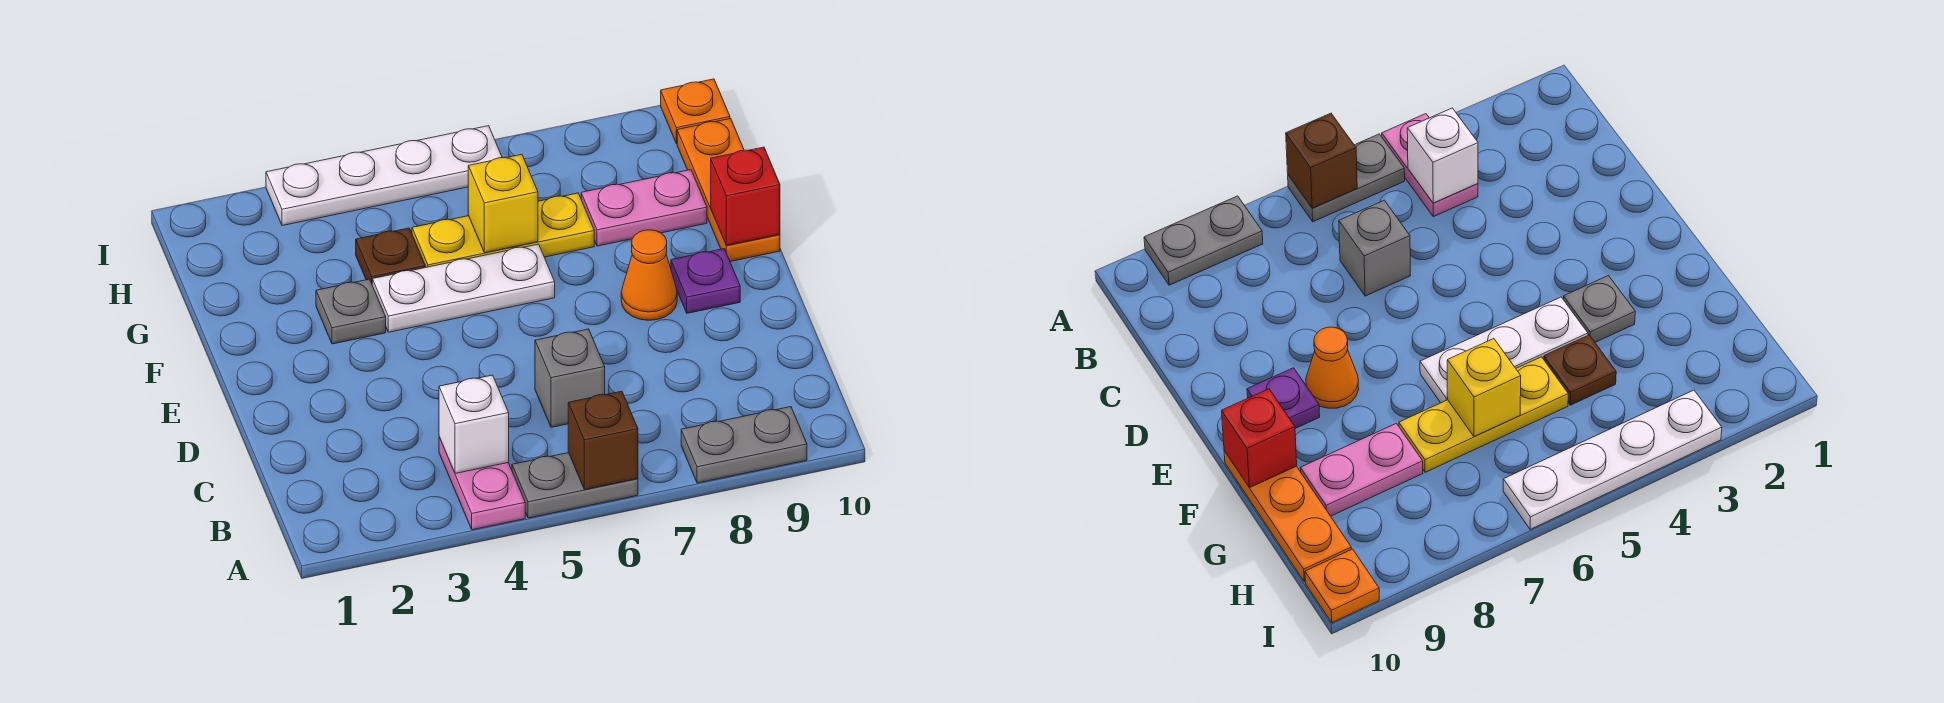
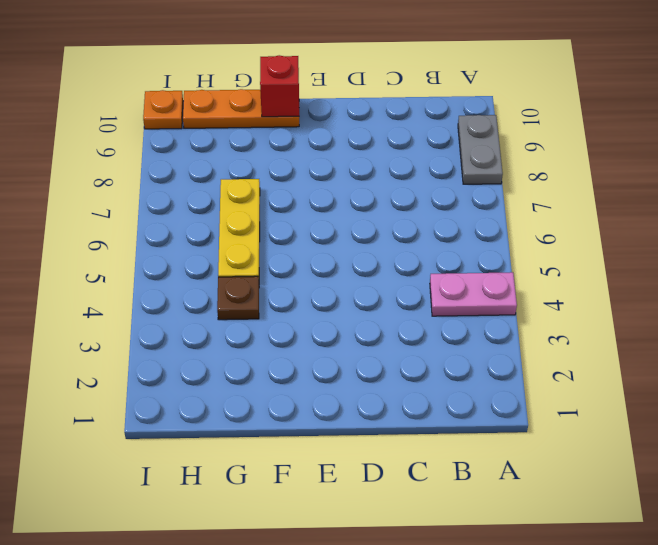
none -> grey plate A5:A6 level 1
none -> grey brick C6 level 1
none -> orange cone E8 level 1

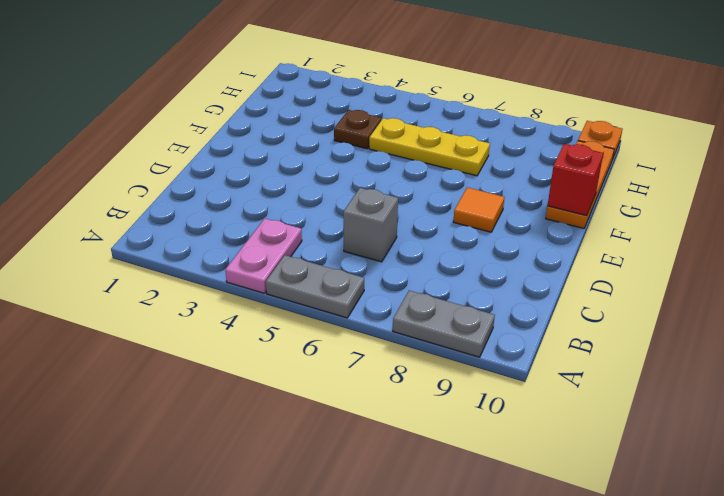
orange tile E8 level 1 -> orange cone E8 level 1
none -> purple plate E9 level 1
none -> grey plate F3 level 1
none -> white plate F4:F6 level 1

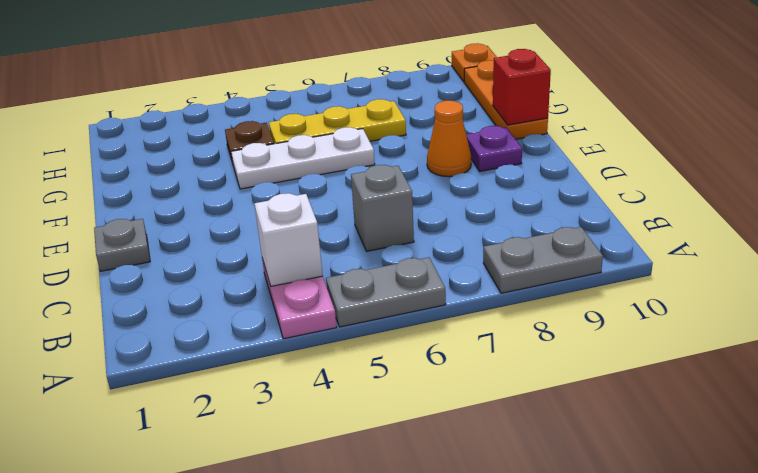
grey plate D1 level 1 -> grey plate F3 level 1
none -> pink plate G8:G9 level 1
none -> white plate I3:I6 level 1
none -> brown brick A6 level 2

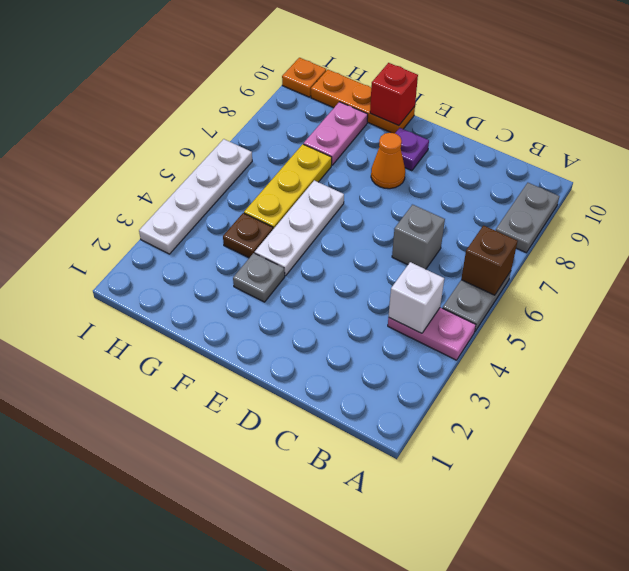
none -> yellow brick G6 level 2

